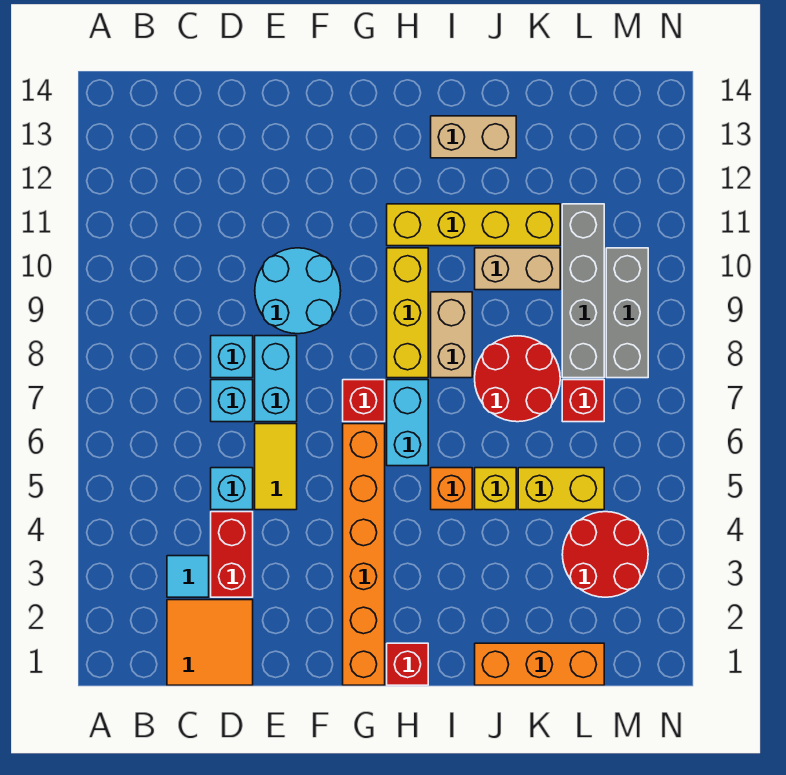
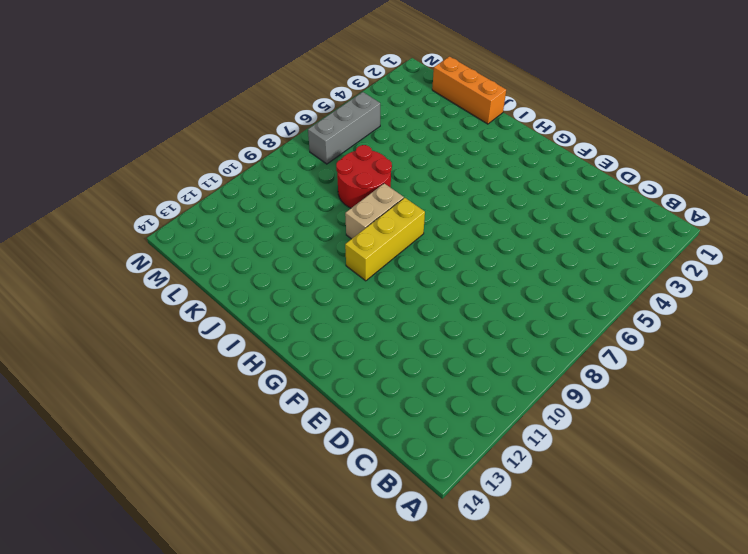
grey brick M5:M7 level 1 -> grey brick M8:M10 level 1
none -> orange tile C1:D2 level 1
none -> cyan tile C3 level 1
none -> red brick D3:D4 level 1

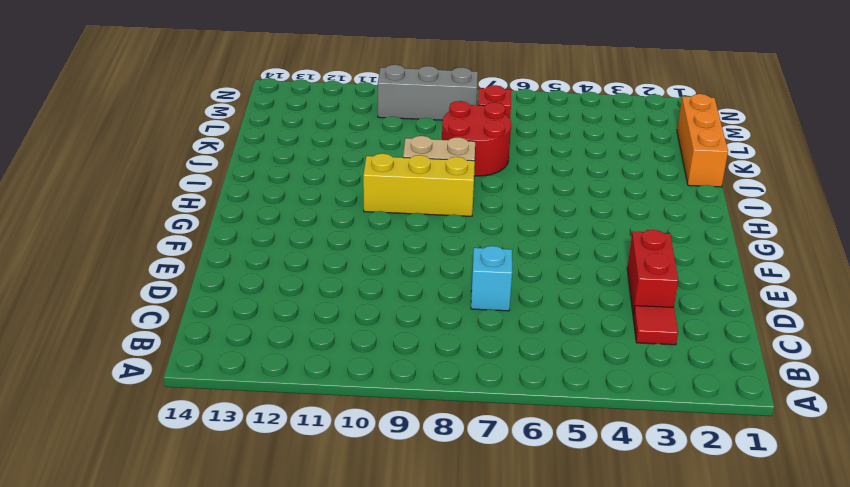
red tile C3 level 1 -> cyan tile C3 level 1
red brick D3:E3 level 1 -> red brick D3:D4 level 1
none -> orange tile C1:D2 level 1
none -> cyan brick D5 level 1
none -> cyan brick D8 level 1

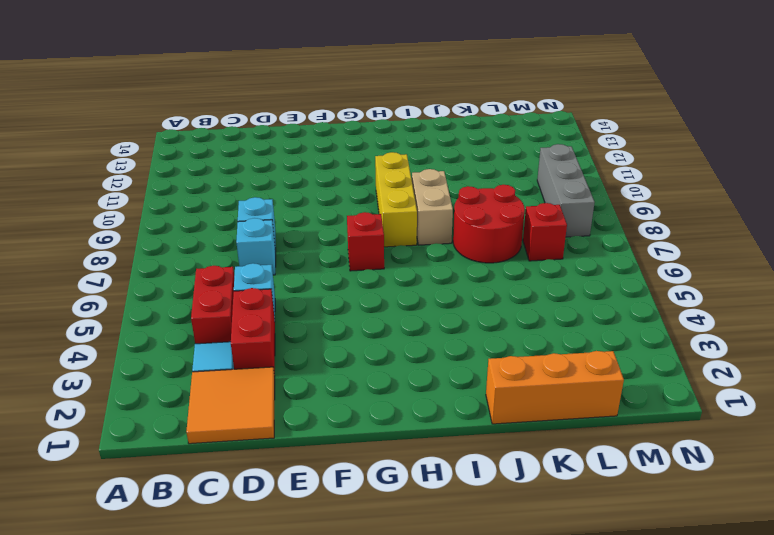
red brick C4:C5 level 1 -> none
none -> yellow tile E5:E6 level 1
none -> cyan brick E7:E8 level 1
none -> cyan round brick E9:F10 level 1

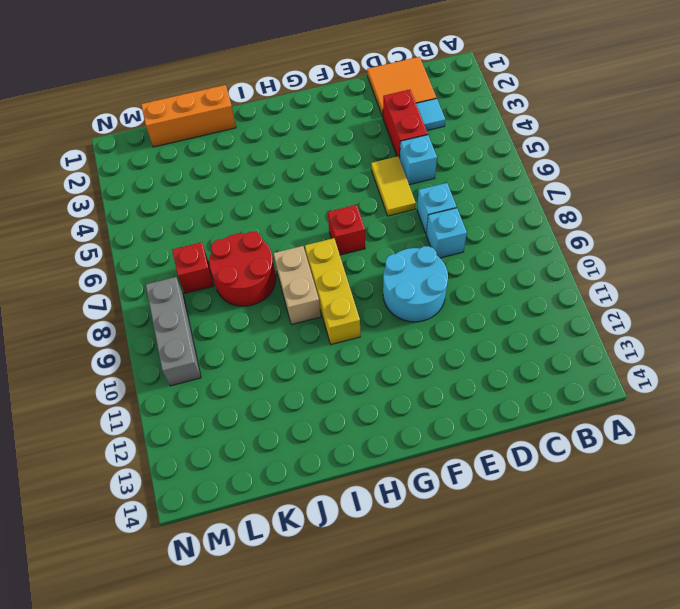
none -> cyan brick E7:E8 level 1
none -> orange brick G1:G6 level 1
none -> red brick H1 level 1

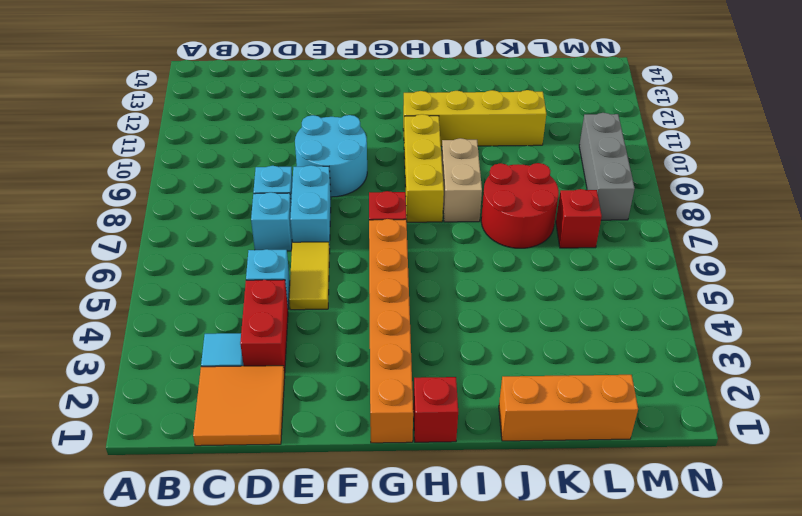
none -> cyan brick H6:H7 level 1
none -> orange brick I5 level 1
none -> tan brick I13:J13 level 1

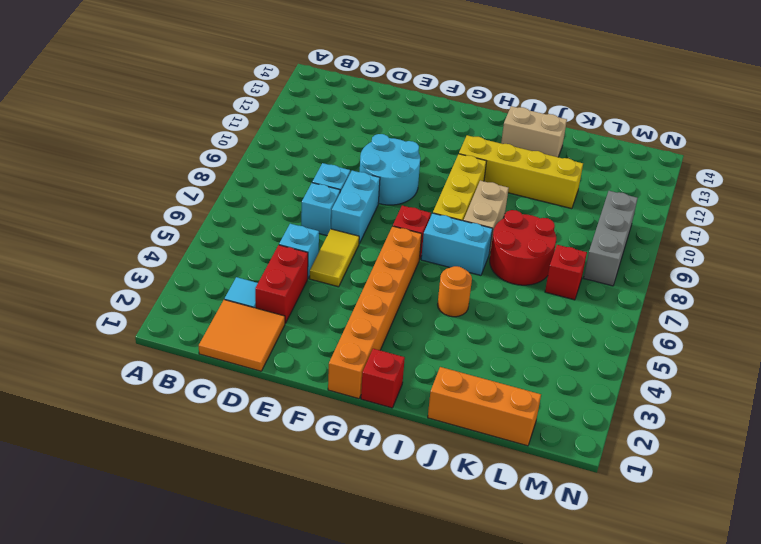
cyan brick H7:I7 level 1 -> cyan brick H6:H7 level 1
orange round brick I5 level 1 -> orange brick I5 level 1
none -> yellow brick J5 level 1
none -> tan brick J10:K10 level 1
none -> yellow brick K5:L5 level 1

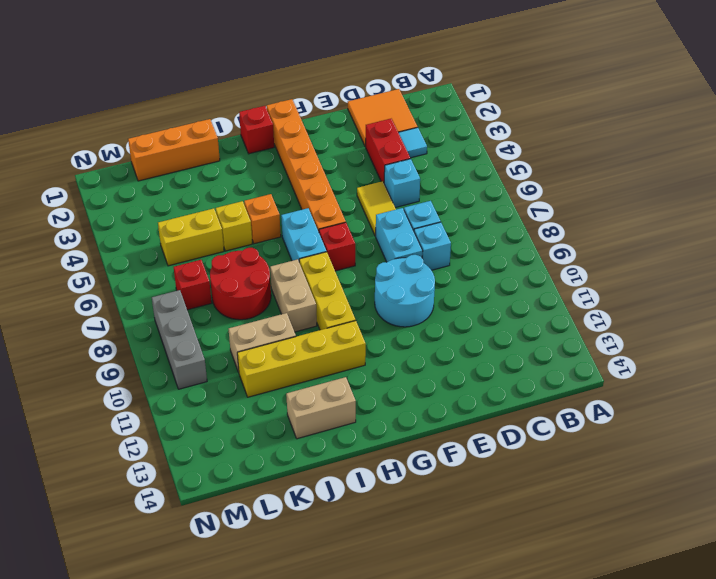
none -> red round brick L3:M4 level 1
none -> grey brick L8:L11 level 1

